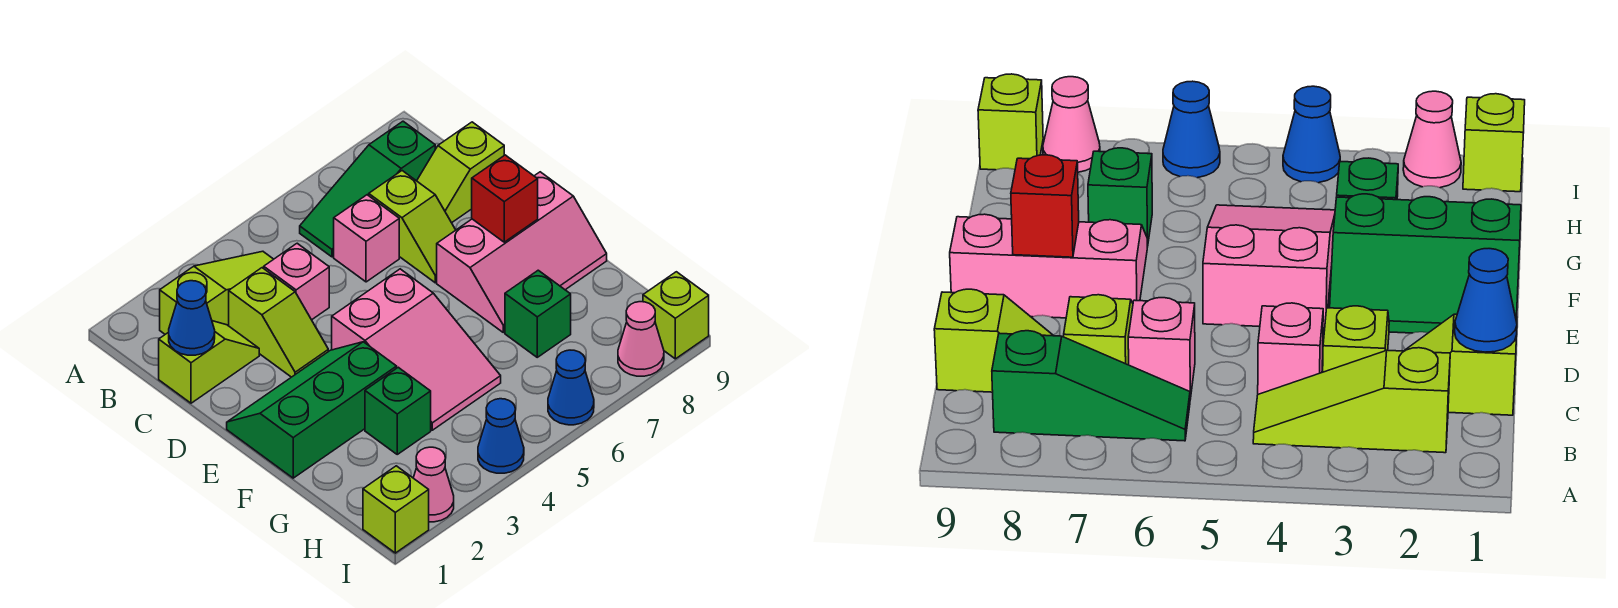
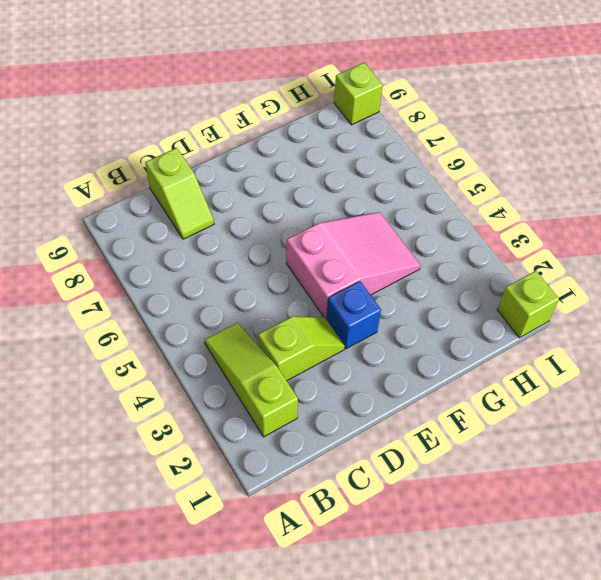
blue brick E3 level 1 -> green slope E1:F3 level 1 top F
none -> green slope B6:B8 level 1 top 8
none -> lime slope C1:C2 level 1 top 1
none -> pink brick C4 level 1

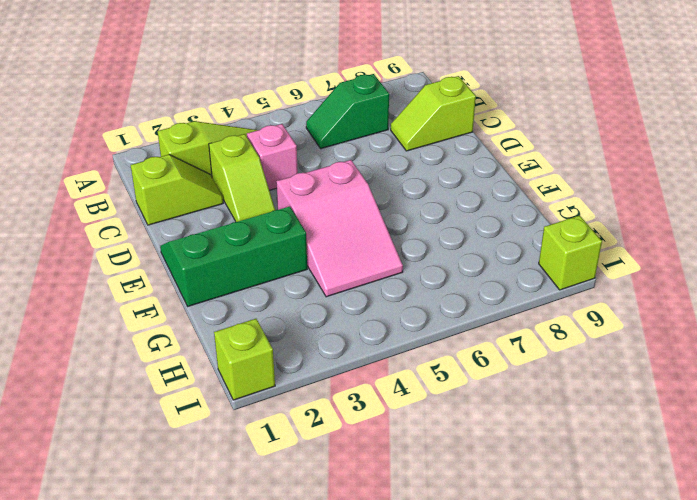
green slope B6:B7 level 1 top 7 -> green slope B6:B8 level 1 top 8
none -> pink brick C6 level 1
none -> lime slope C7:D7 level 1 top C
none -> pink slope E7:F9 level 1 top E

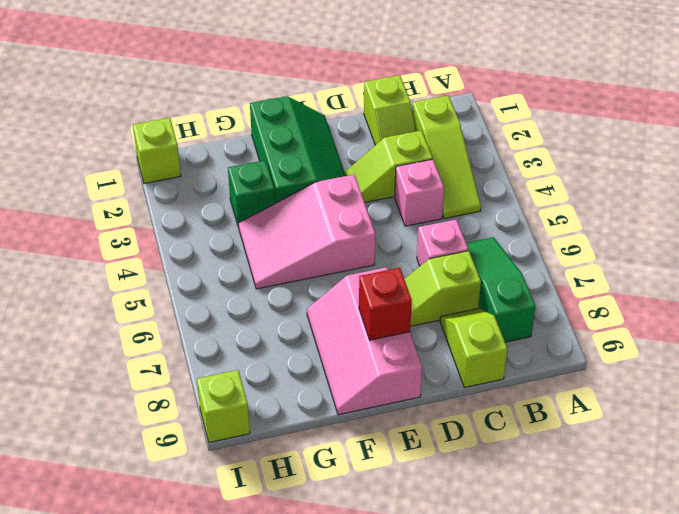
none -> green brick G7 level 1
none -> pink cone I2 level 1
none -> blue cone I4 level 1

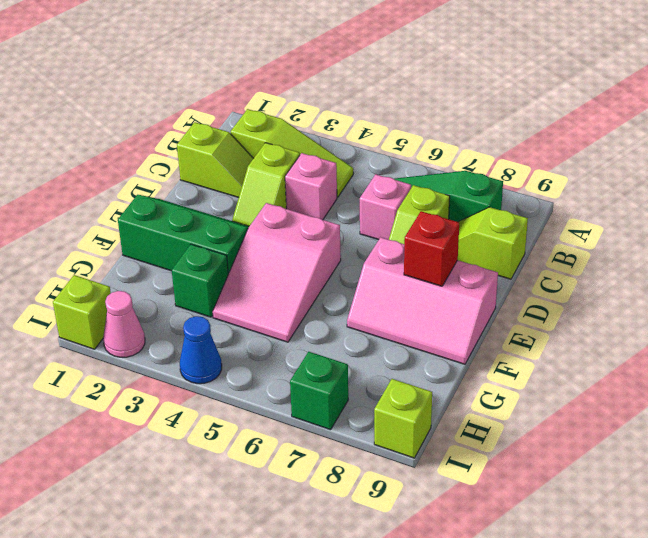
green brick I7 level 1 -> green brick G7 level 1
none -> blue cone I6 level 1
none -> pink cone I8 level 1
none -> blue cone C1 level 2

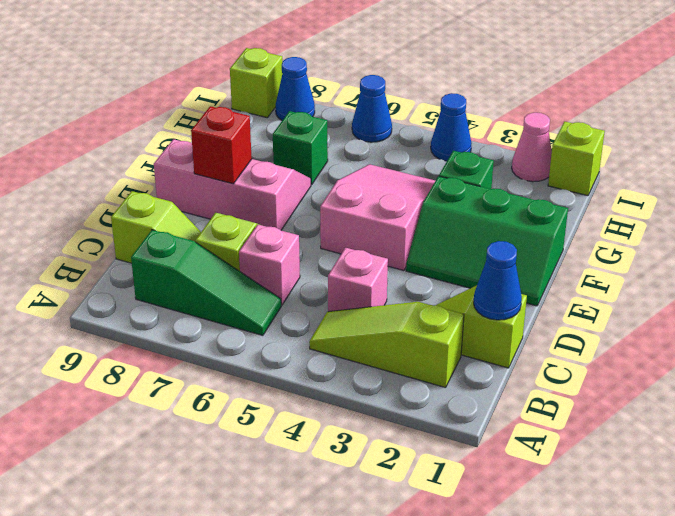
blue cone I8 level 1 -> pink cone I8 level 1
none -> lime slope C3:D3 level 1 top C

